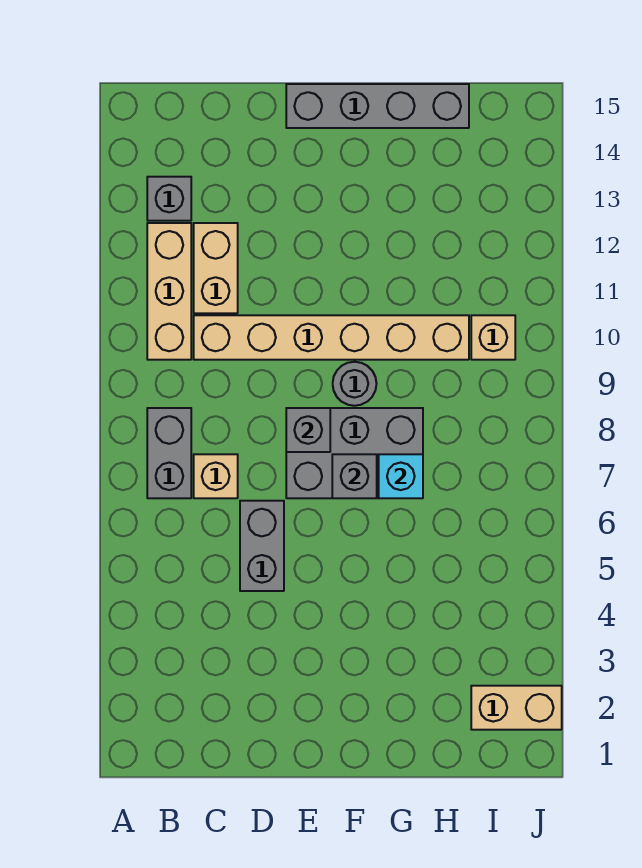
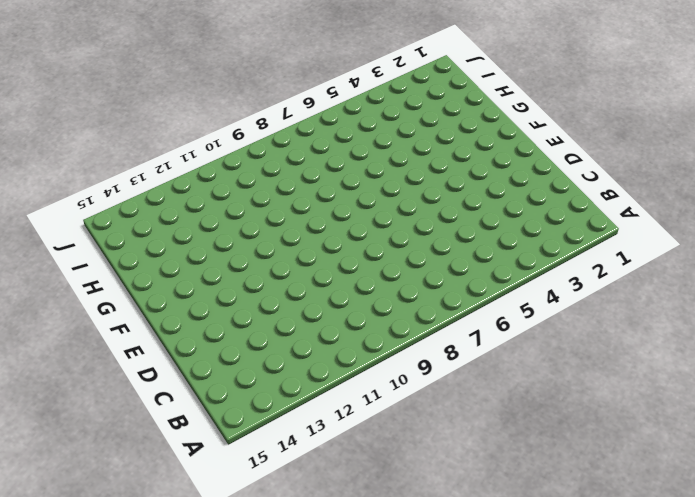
none -> grey brick B7:B8 level 1
none -> tan brick B10:B12 level 1
none -> grey brick B13 level 1

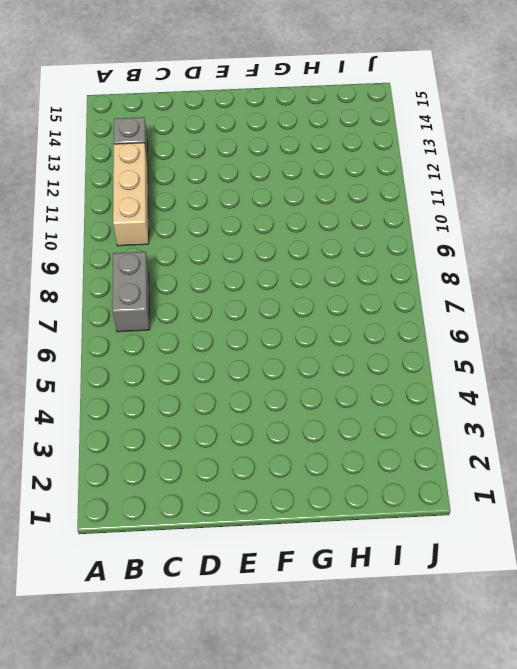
none -> tan brick C7 level 1
none -> tan brick C10:H10 level 1
none -> tan brick C11:C12 level 1

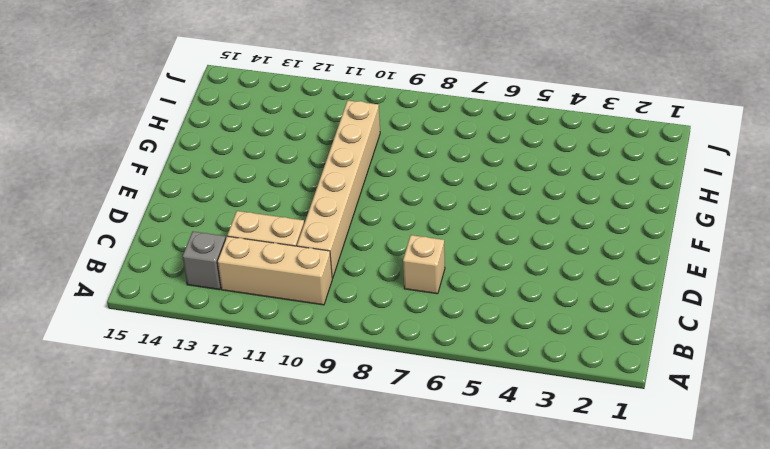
none -> grey brick B7:B8 level 1
none -> grey brick D5:D6 level 1
none -> grey brick E7:G8 level 1

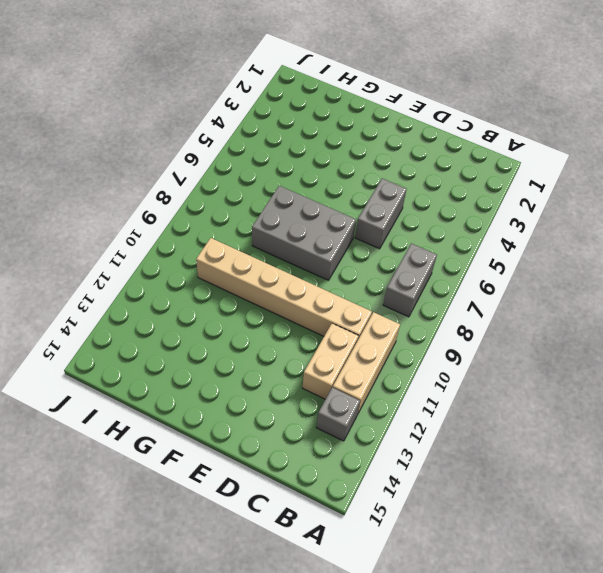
none -> tan brick C7 level 1
none -> grey brick E15:H15 level 1
none -> grey round brick F9 level 1

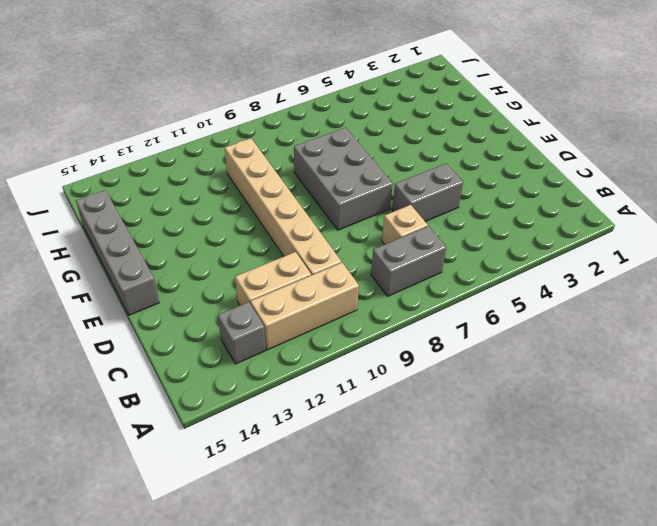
none -> grey round brick F9 level 1
none -> tan brick I2:J2 level 1
none -> tan brick I10 level 1

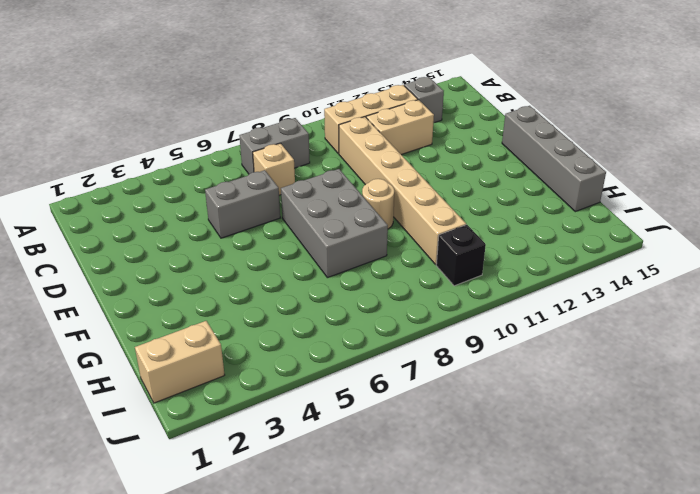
tan round brick F9 level 1 -> grey round brick F9 level 1
tan brick I1:I2 level 1 -> tan brick I2:J2 level 1
black brick I10 level 1 -> tan brick I10 level 1
none -> grey brick E8 level 2
none -> grey brick F7 level 2
none -> cyan brick G7 level 2

